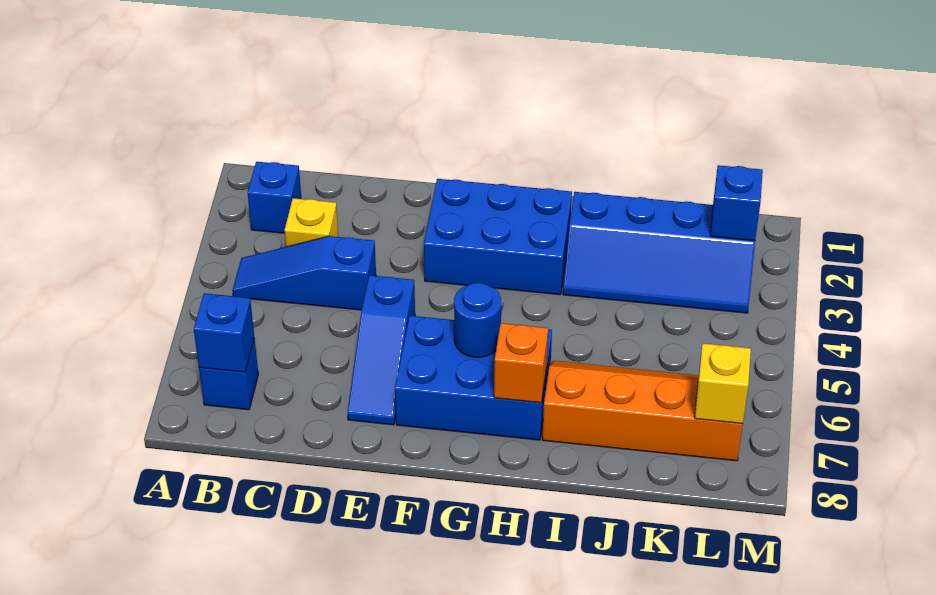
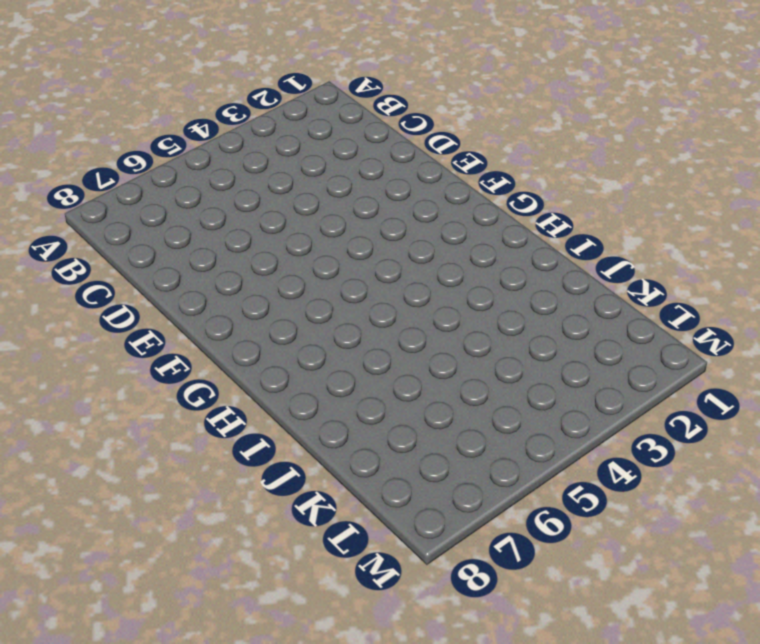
none -> blue brick B2 level 1
none -> blue slope B4:D4 level 1 top D
none -> blue brick B7 level 1

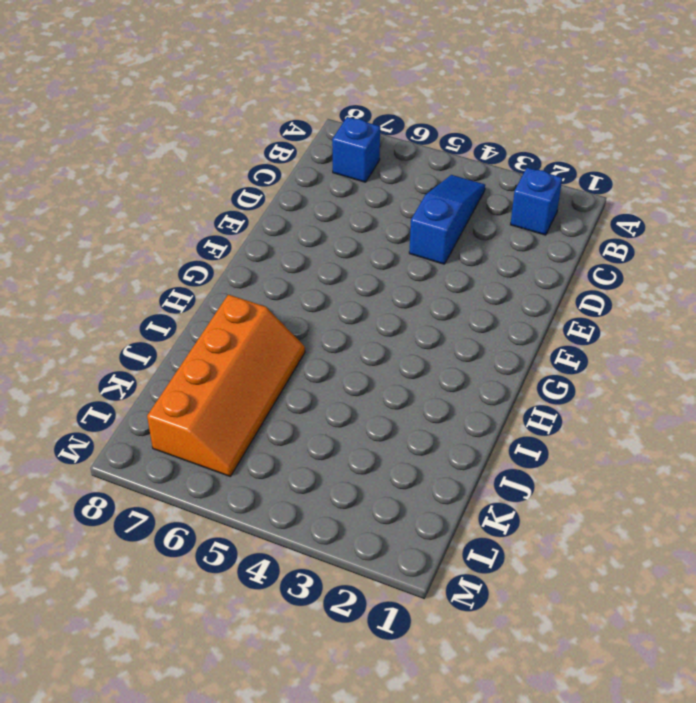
none -> yellow brick C3 level 1
none -> blue slope E5:E7 level 1 top 5
none -> blue brick F2:H3 level 1

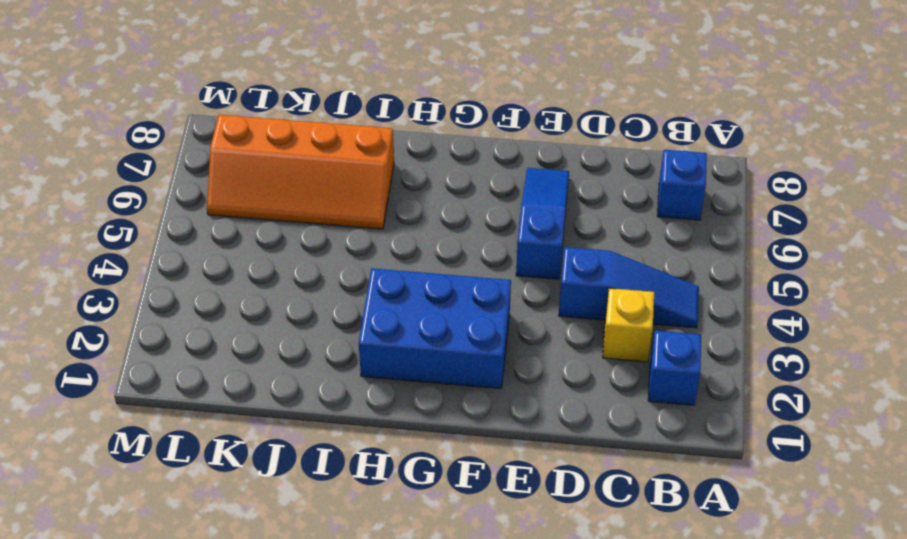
none -> blue brick F6:H7 level 1
none -> blue slope I2:L3 level 1 top 2
none -> blue brick B7 level 2

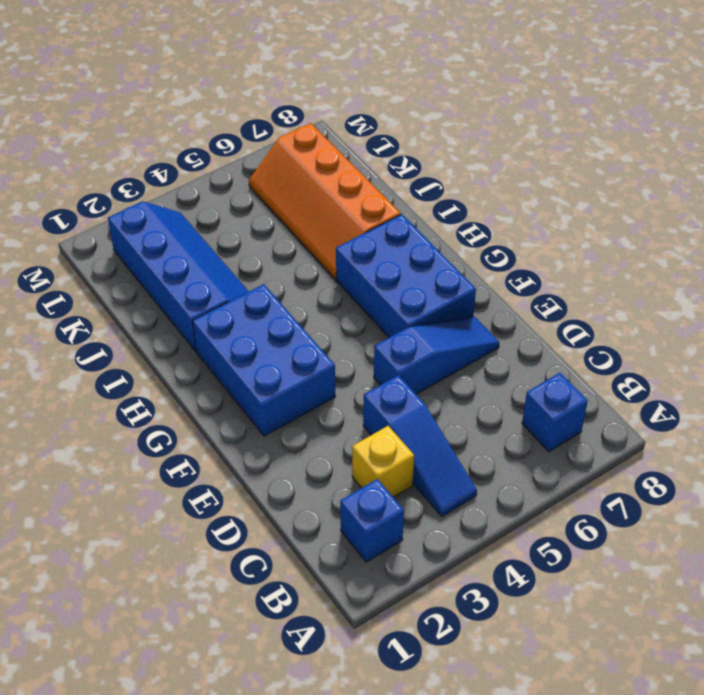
none -> blue brick B7 level 2
none -> blue round brick G6 level 2
none -> orange brick H7 level 2

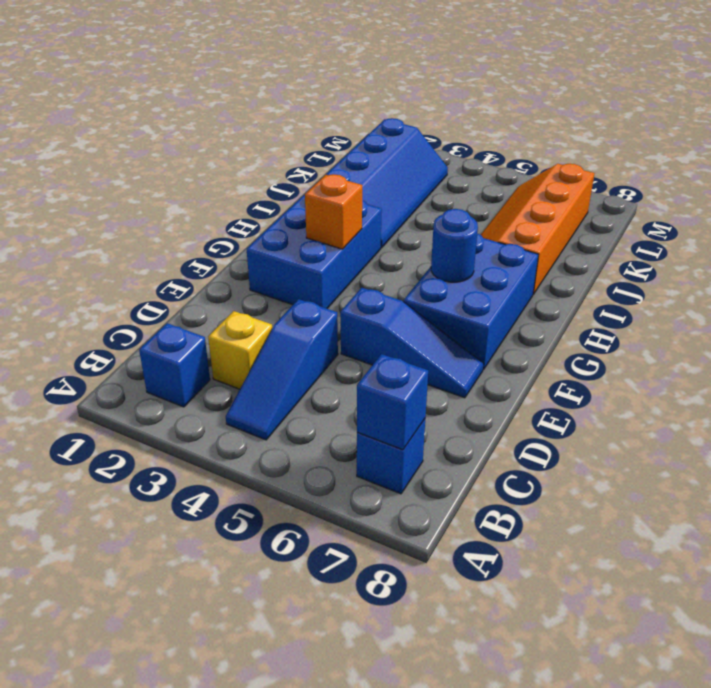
orange brick G3 level 2 -> orange brick H7 level 2
none -> blue brick L2 level 2
none -> yellow brick L7 level 2

